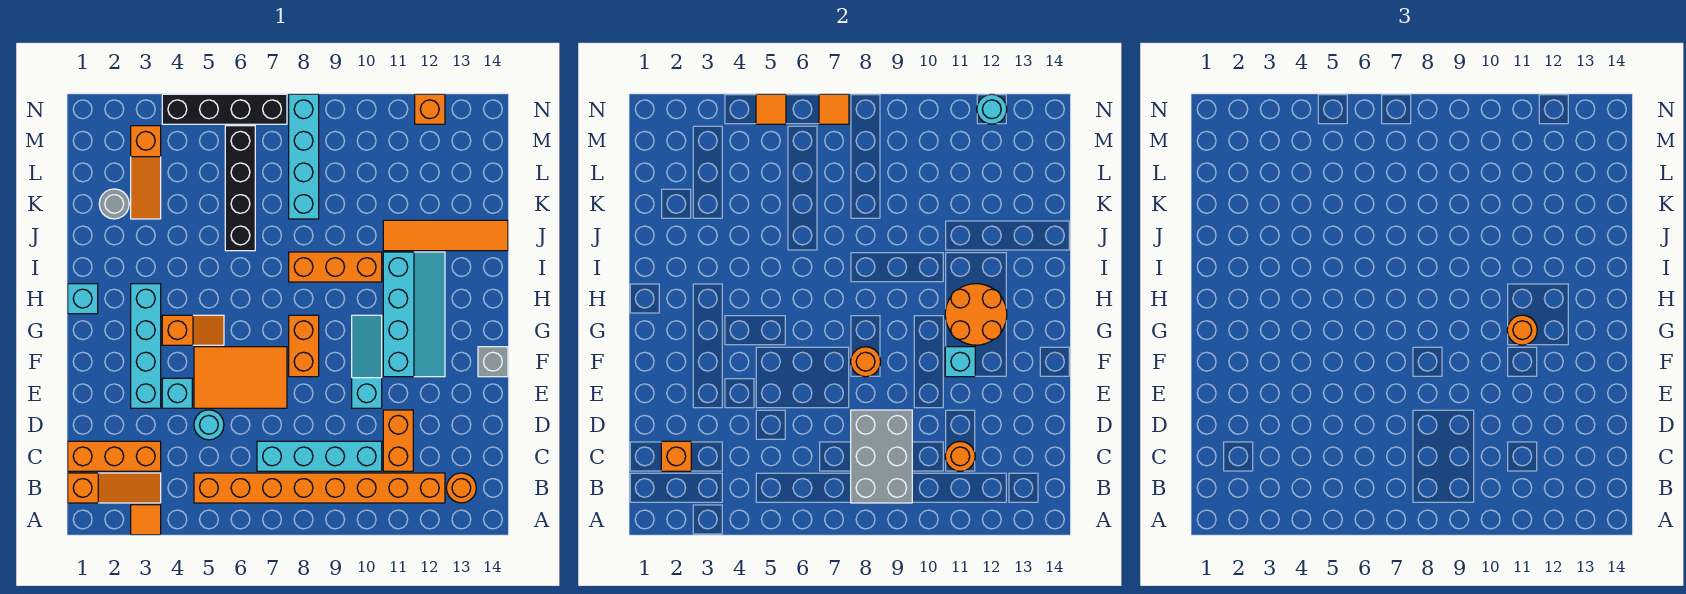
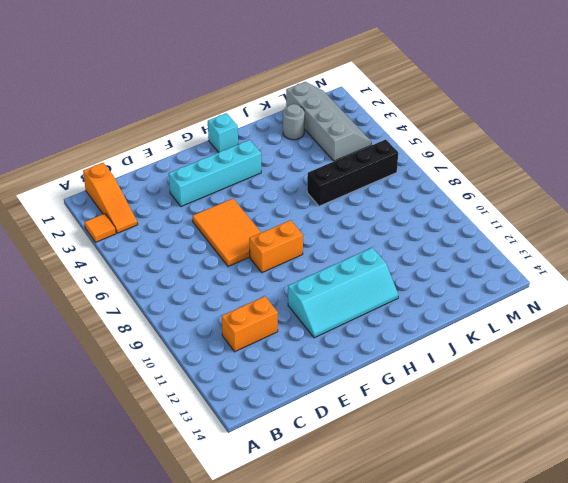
grey slope L1:M4 level 1 top L -> orange slope K3:M3 level 1 top M
none -> orange brick B5:B12 level 1
none -> orange round brick B13 level 1
none -> orange brick C1:C3 level 1
none -> cyan brick C7:C10 level 1

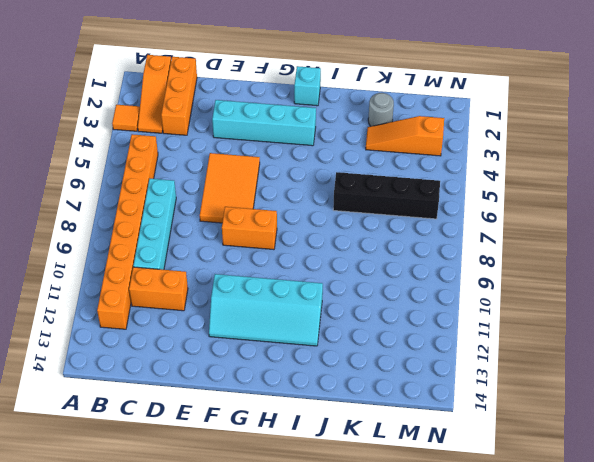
none -> orange round brick B13 level 1
none -> cyan round brick D5 level 1
none -> cyan brick E4 level 1
none -> cyan slope E10:G10 level 1 top E

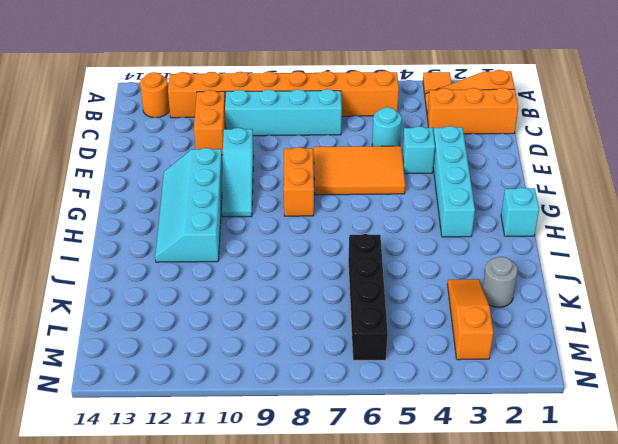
none -> grey brick F14 level 1
none -> orange slope G4:G5 level 1 top 4
none -> orange brick I8:I10 level 1
none -> orange tile J11:J14 level 1

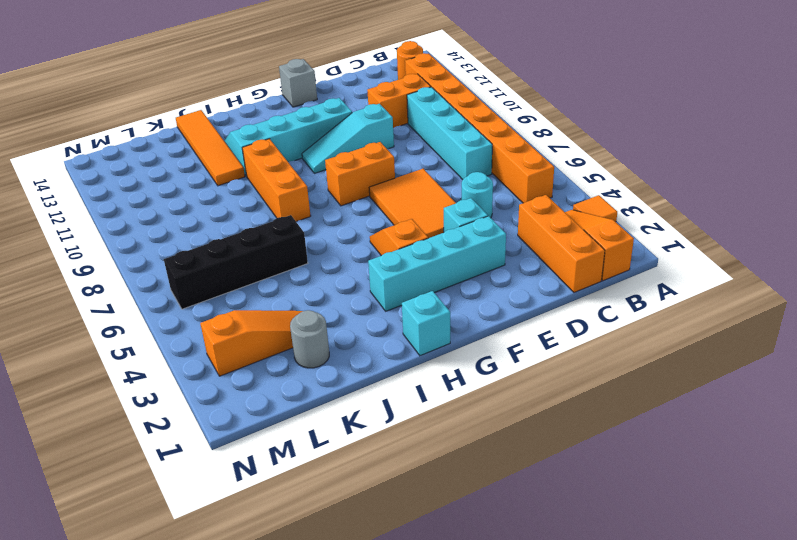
none -> cyan brick K8:N8 level 1
none -> black brick N4:N7 level 1
none -> orange brick N12 level 1
none -> grey brick B8:D9 level 2

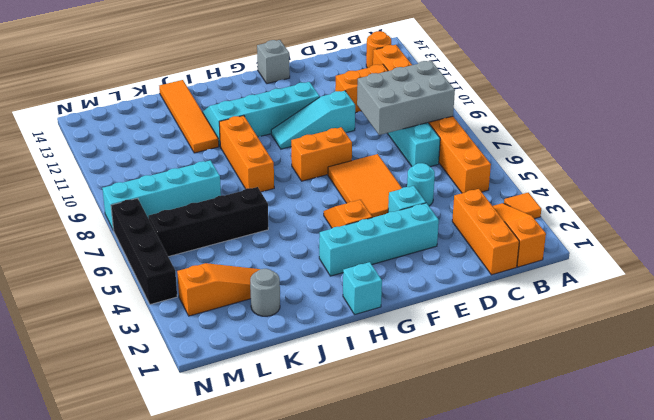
none -> orange brick N12 level 1
none -> orange brick C2 level 2
none -> orange round brick C11 level 2
none -> orange round brick F8 level 2

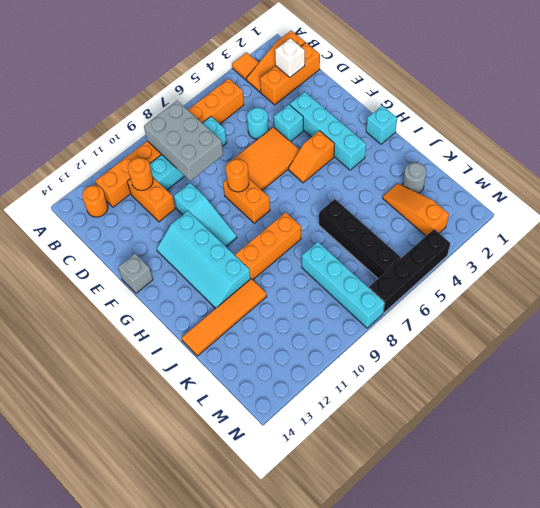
white brick C2 level 2 -> orange brick C2 level 2
none -> orange brick N12 level 1
none -> cyan brick F11 level 2
none -> orange round brick G11:H12 level 2
none -> orange tile N5 level 2

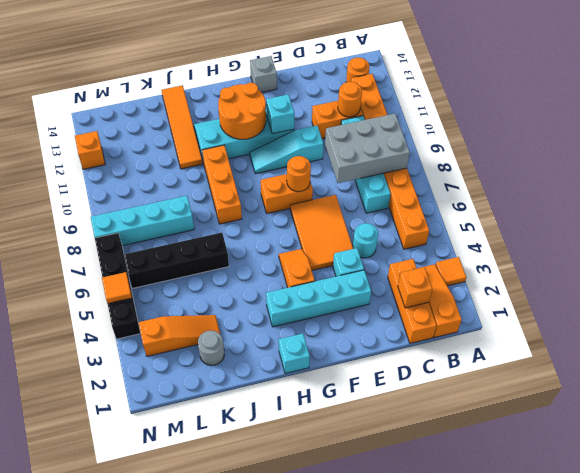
none -> orange tile N7 level 2
none -> cyan round brick N12 level 2
none -> orange round brick G11 level 3

